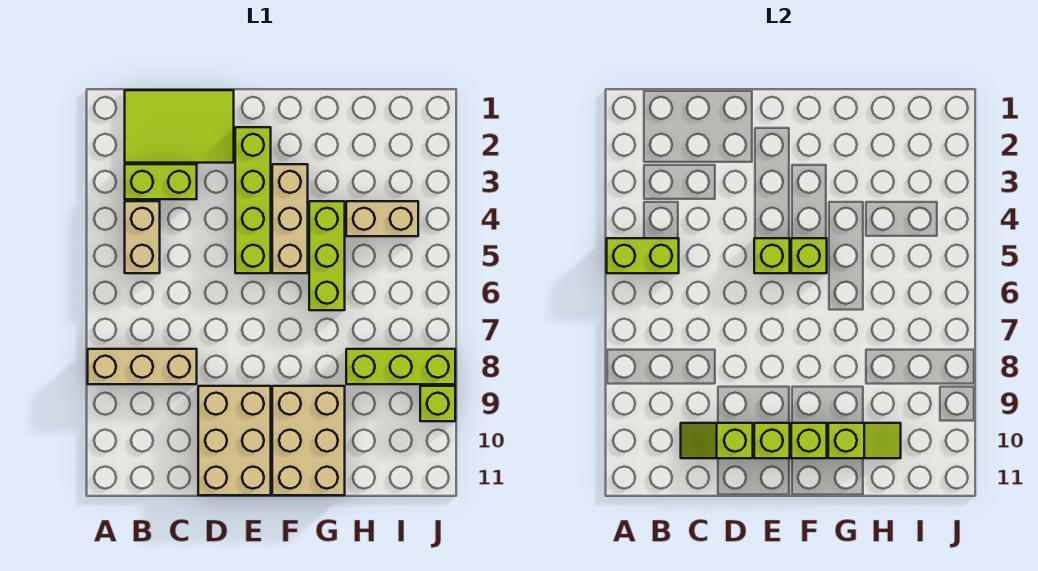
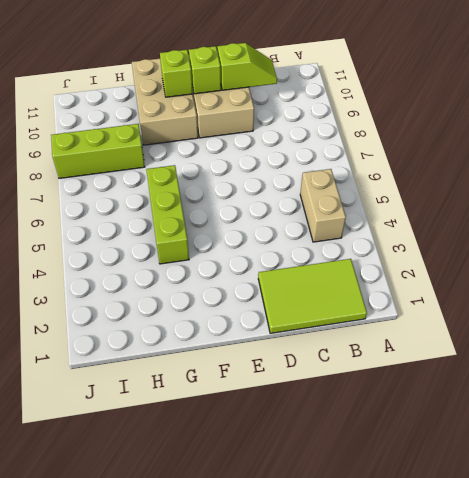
none -> tan brick A8:C8 level 1
none -> lime brick B3:C3 level 1
none -> lime brick E2:E5 level 1

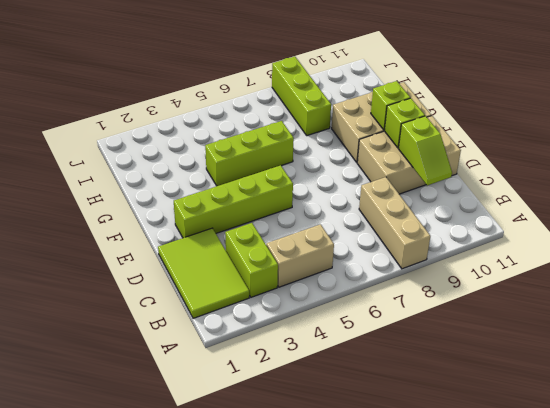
none -> tan brick F3:F5 level 1
none -> tan brick H4:I4 level 1
none -> lime brick J9 level 1

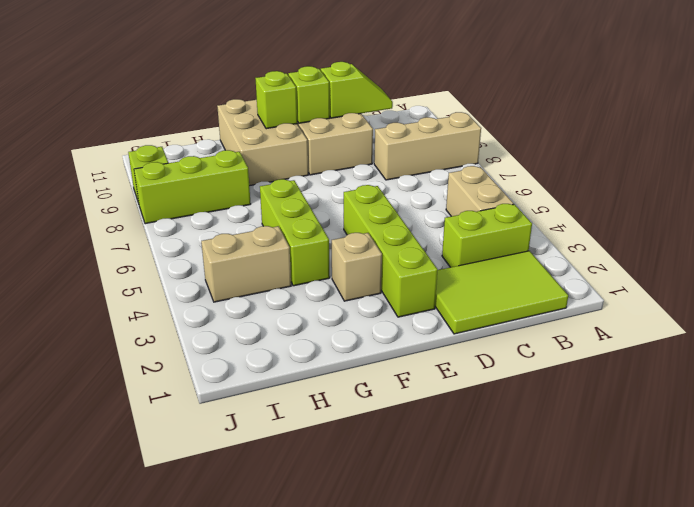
tan brick F3 level 1 -> tan brick F3:F5 level 1
none -> lime brick A5:B5 level 2
none -> lime brick E5 level 2
none -> lime brick F5 level 2

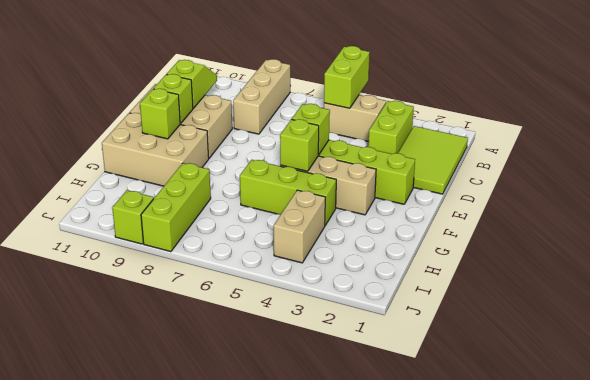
none -> lime slope G10:H10 level 2 top G

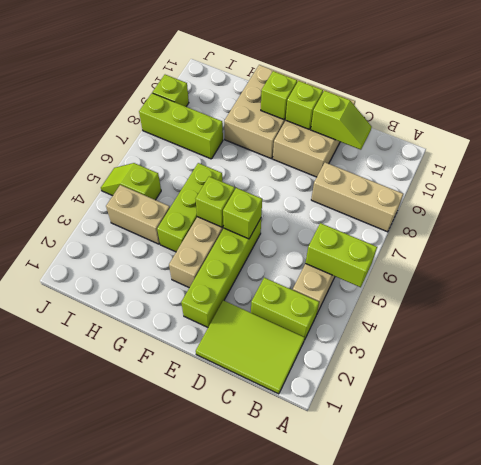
lime slope I5:J5 level 1 top I -> lime slope G10:H10 level 2 top G

